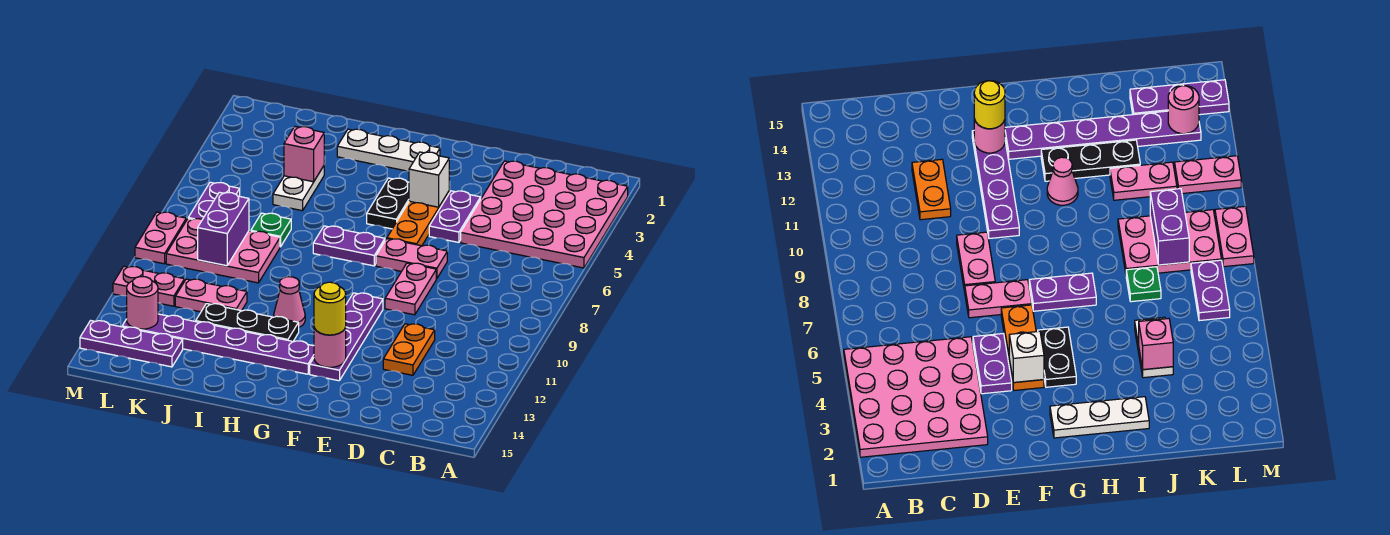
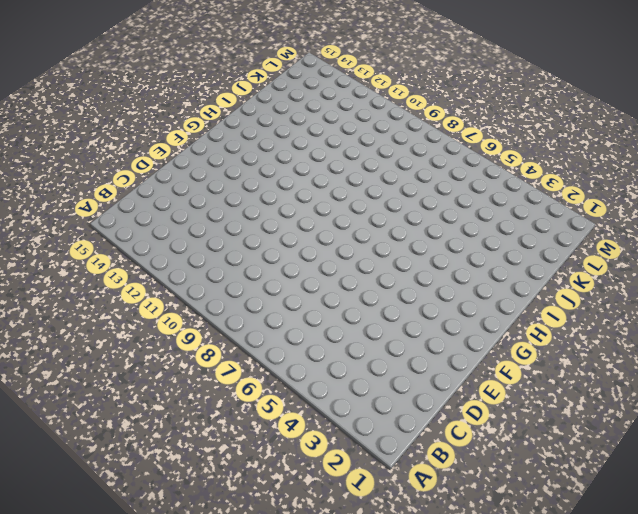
none -> pink plate A2:D5 level 1
none -> orange plate D11:D12 level 1
none -> purple plate E4:E5 level 1

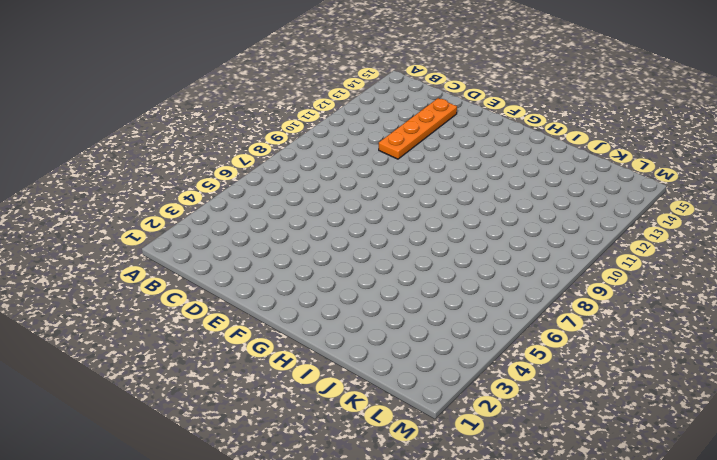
orange plate D11:D14 level 1 -> orange plate D11:D12 level 1
none -> pink plate A2:D5 level 1
none -> purple plate E4:E5 level 1
none -> pink plate E7:F7 level 1

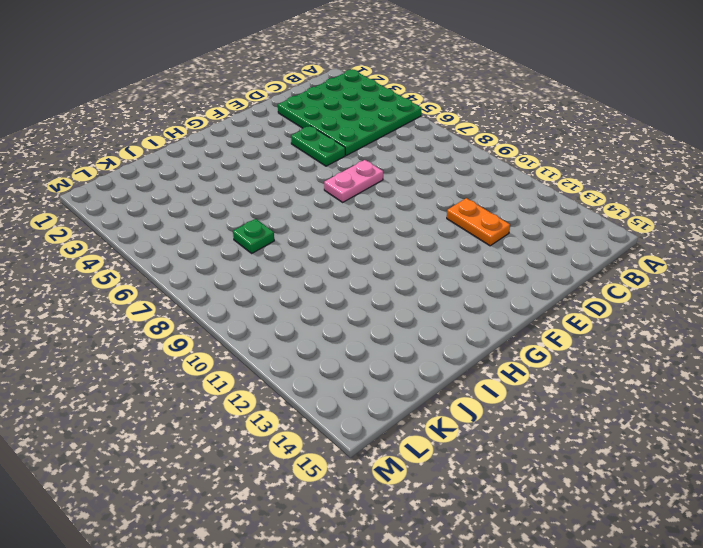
green plate A2:D5 level 1 -> pink plate A2:D5 level 1
green plate E4:E5 level 1 -> purple plate E4:E5 level 1
none -> pink plate E8:E9 level 1
none -> orange plate F4:F6 level 1
none -> purple plate F10:F13 level 1

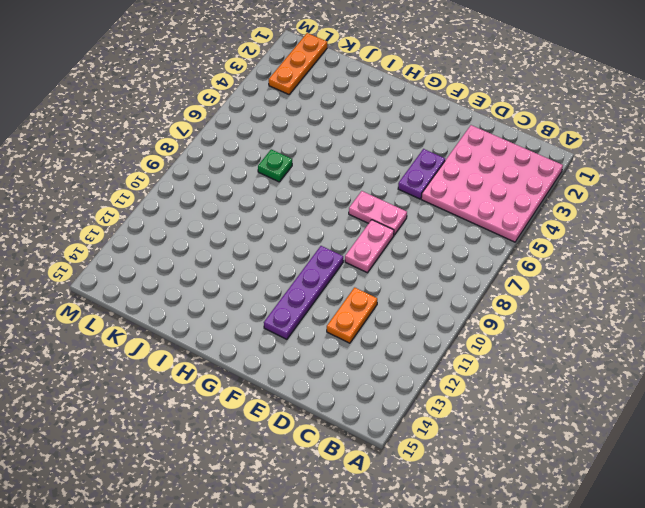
orange plate L1:L3 level 1 -> orange plate F4:F6 level 1
none -> white plate G2:I2 level 1
none -> black plate G4:G5 level 1
none -> purple plate G7:H7 level 1

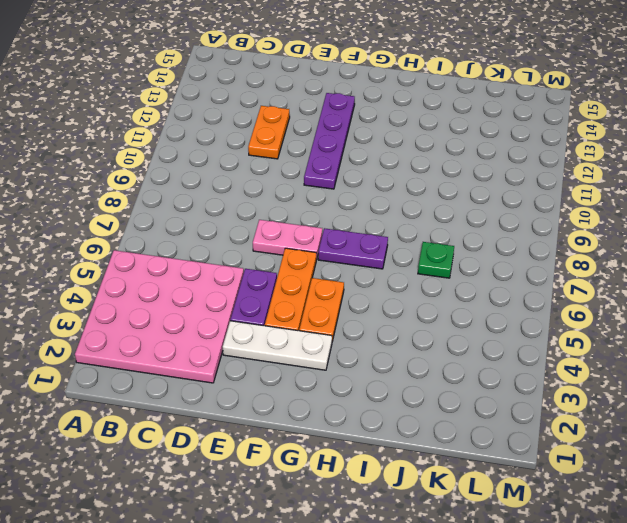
white plate E3:G3 level 1 -> white plate G2:I2 level 1
orange plate G4:G5 level 1 -> black plate G4:G5 level 1
none -> pink plate E8:E9 level 1
none -> purple plate G13:L13 level 1
none -> pink cone H11 level 1

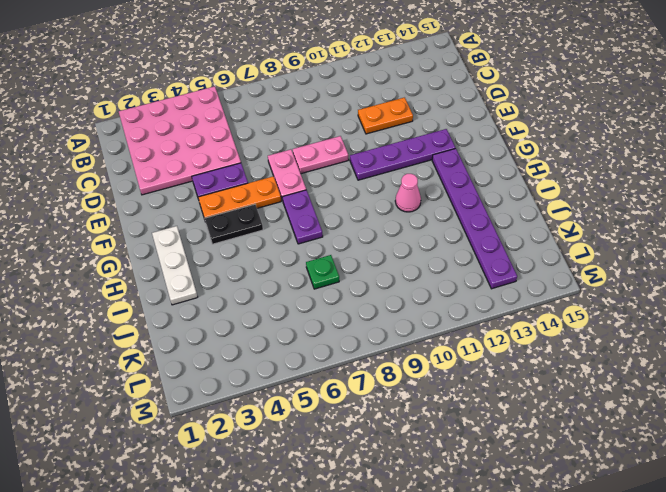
none -> black plate H12:J12 level 1
none -> white plate J4:J5 level 1
none -> pink plate J8:L9 level 1

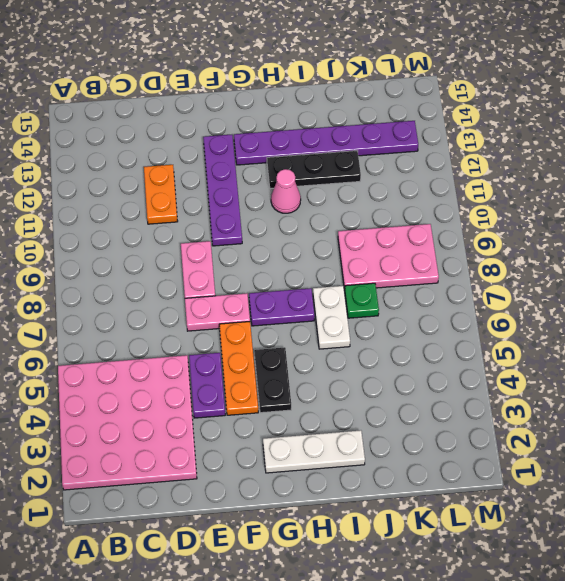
white plate I6:I7 level 1 -> white plate J4:J5 level 1
none -> pink plate J11:K11 level 1
none -> purple plate K14:M14 level 1
none -> purple plate L6:L7 level 1

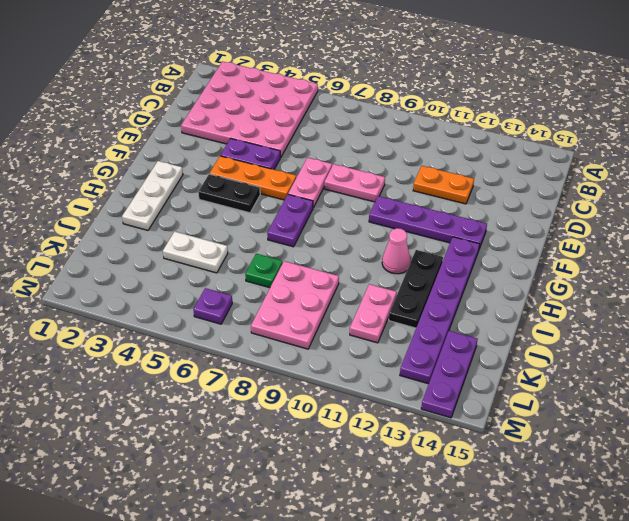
purple plate L6 level 1 -> purple plate L6:L7 level 1
none -> pink plate L11:M11 level 1
none -> pink plate M8:M9 level 1
none -> white brick F4 level 2

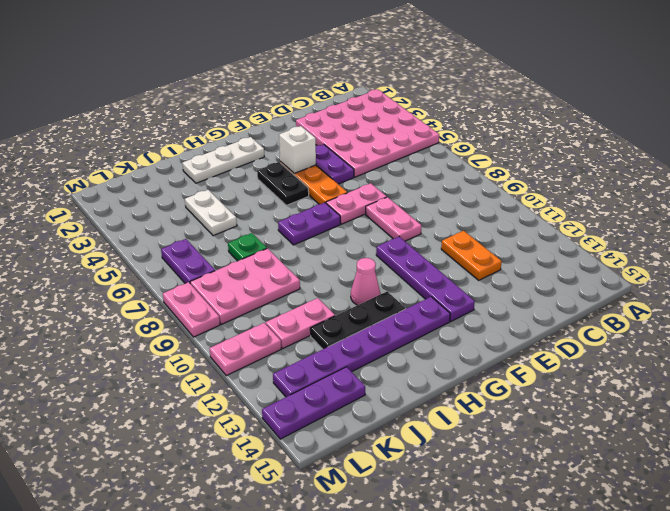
none -> pink round brick F13 level 2
none -> pink brick J4 level 2
none -> purple brick K8:K9 level 2

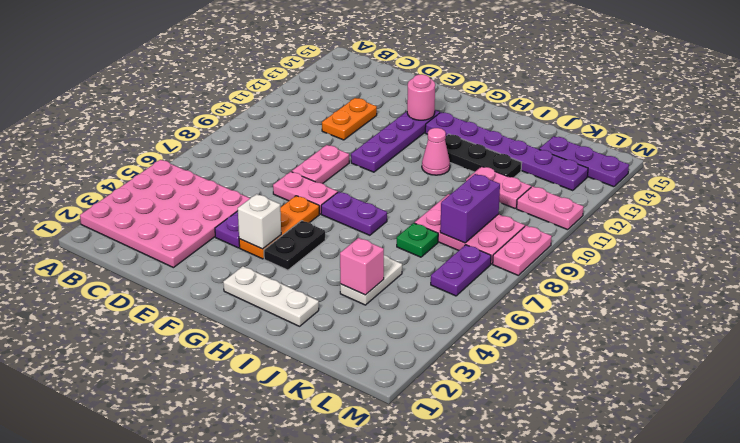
none -> pink round brick L13 level 2
none -> yellow round brick F13 level 3

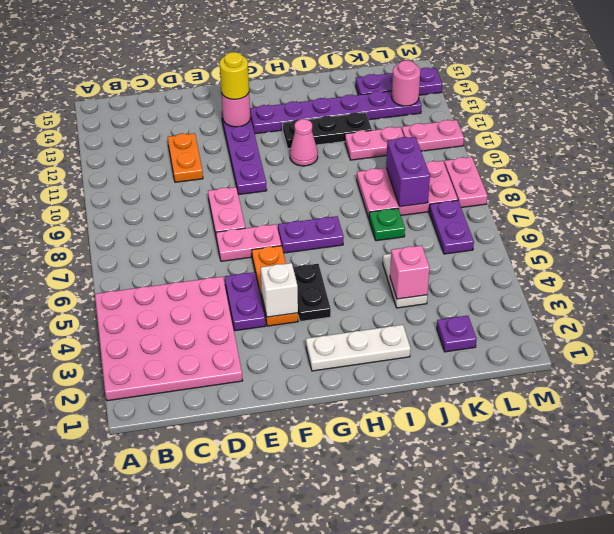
purple plate K2 level 1 -> none

